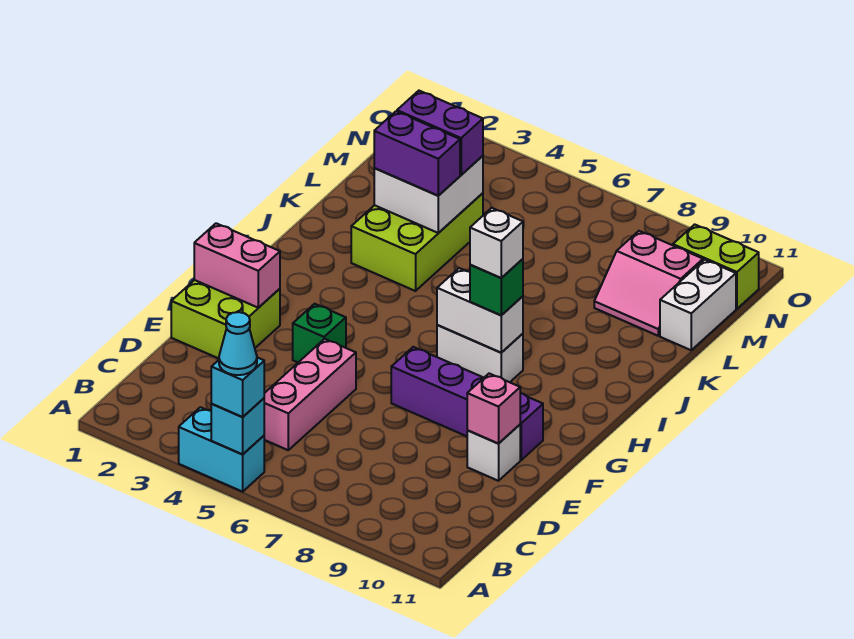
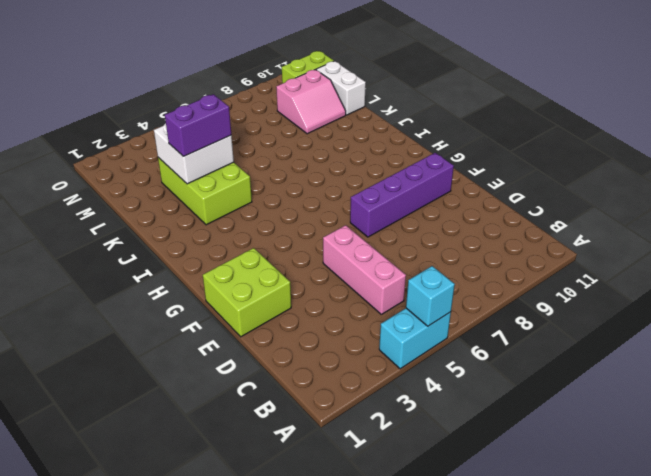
none -> white brick E10 level 1
none -> green brick F4 level 1
none -> white brick H7:H8 level 1

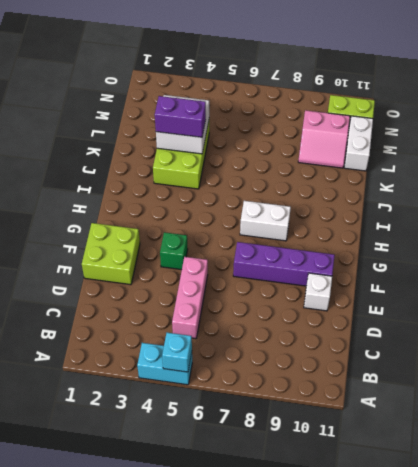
none -> pink brick E10 level 2
none -> pink brick F1:F2 level 2
none -> white brick H7:H8 level 2

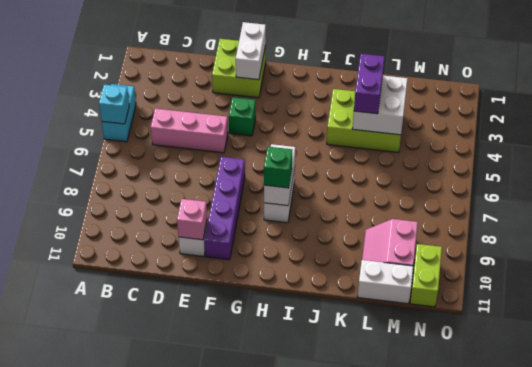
white brick F1:F2 level 2 -> pink brick F1:F2 level 2
none -> cyan brick A5 level 3
none -> purple brick L3:L4 level 3
none -> cyan cone A5 level 4

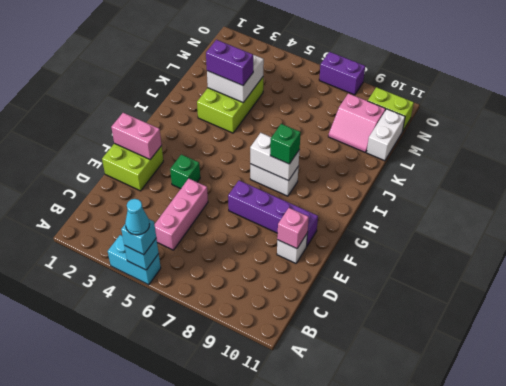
purple brick O7:O8 level 1 -> purple brick L3:L4 level 3
none -> white brick H8 level 4

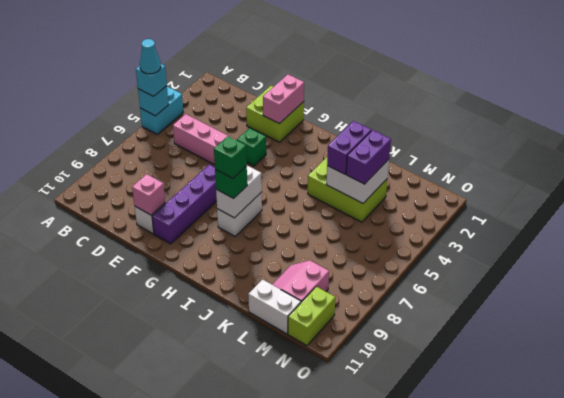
green brick H8 level 4 -> white brick H8 level 4

